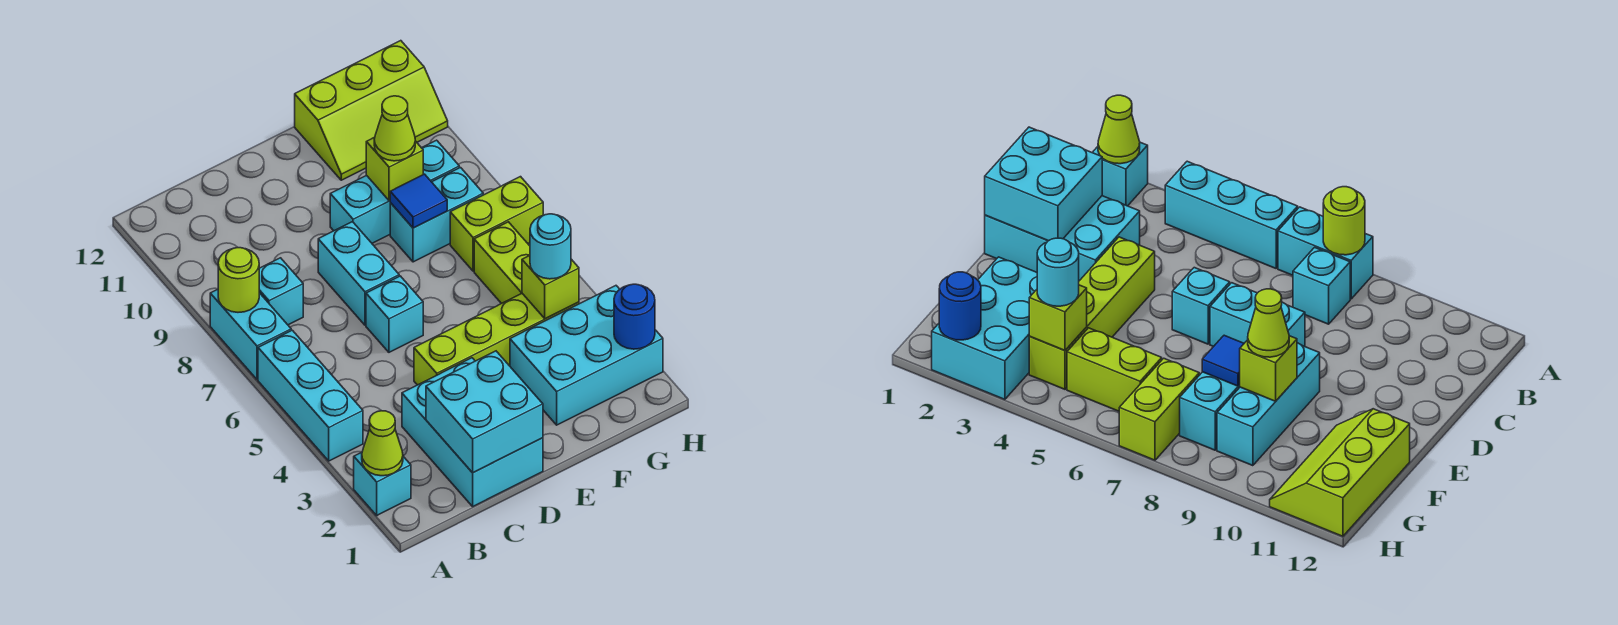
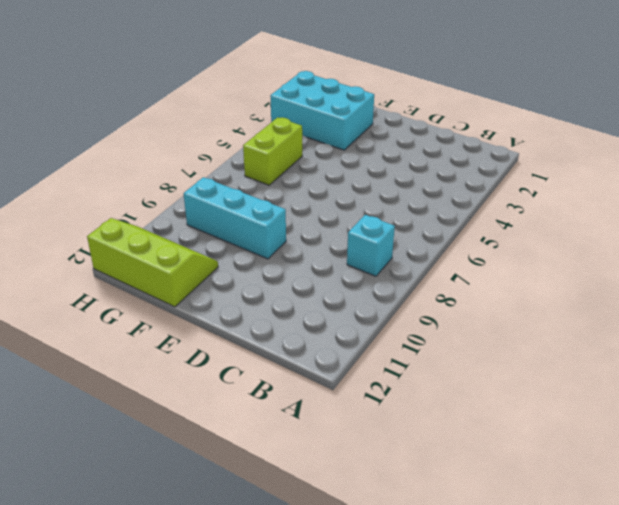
none -> cyan brick A2 level 1
none -> cyan brick A4:A6 level 1
none -> cyan brick A7:A8 level 1

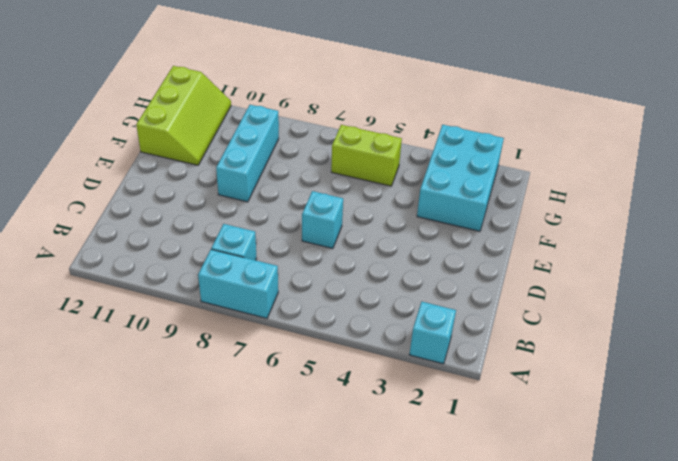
none -> cyan brick A4:A6 level 1
none -> cyan brick C1:D3 level 1
none -> lime brick D4:G4 level 1

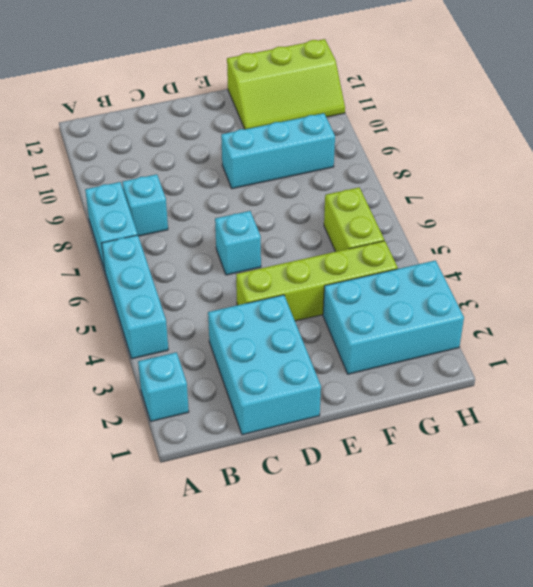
none -> cyan brick D7:D8 level 1
none -> cyan brick F8:G8 level 1
none -> lime brick G7:H7 level 1

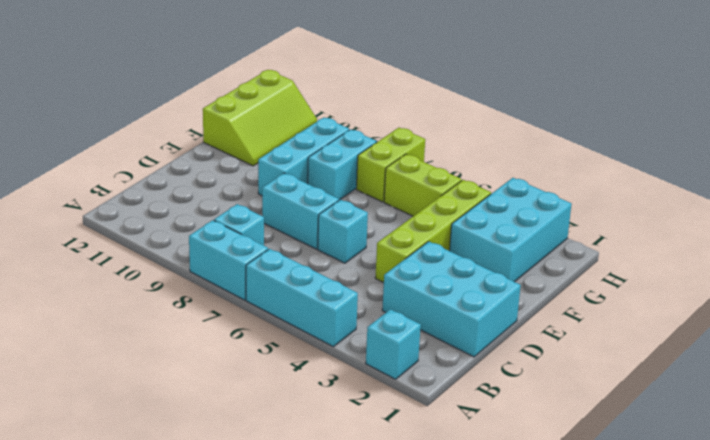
none -> lime cone A2 level 2
none -> lime round brick A8 level 2
none -> cyan brick C1:D2 level 2

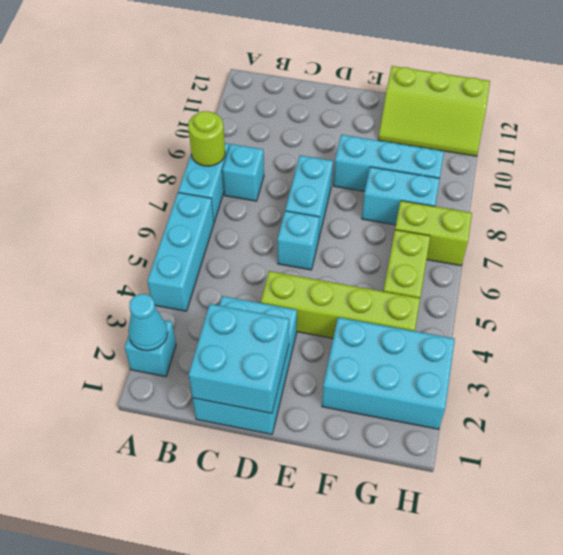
cyan cone A2 level 2 -> lime cone A2 level 2
none -> blue tile F8 level 2
none -> lime brick F9 level 2
none -> lime brick G4 level 2

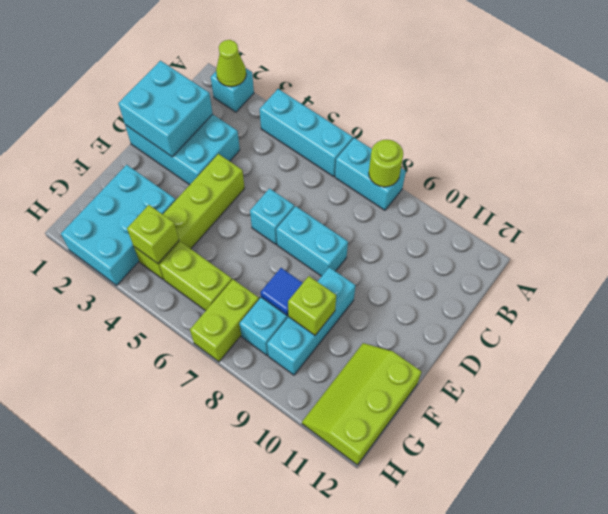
none -> cyan brick B8 level 1
none -> blue round brick H2 level 2
none -> lime cone F9 level 3

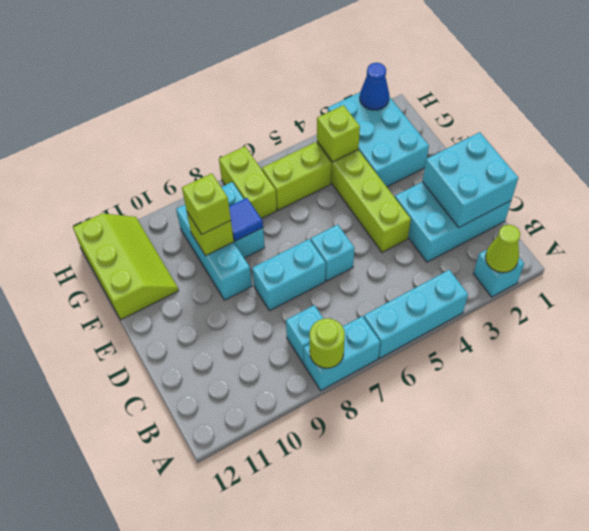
lime brick F9 level 3 -> lime cone F9 level 3
blue cone H2 level 2 -> blue round brick H2 level 2
none -> cyan round brick G4 level 3

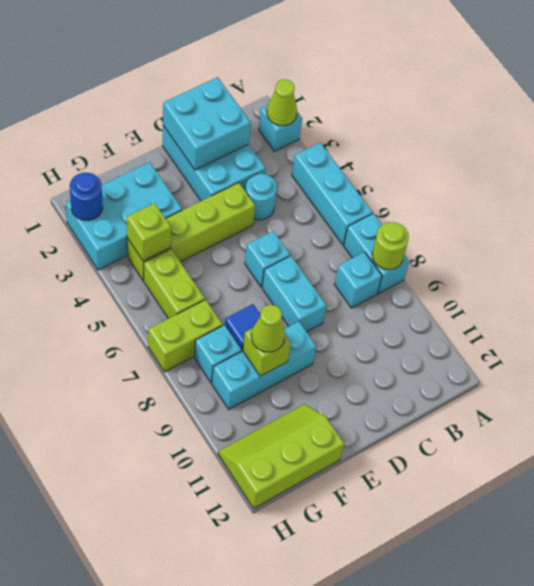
cyan round brick C4 level 1 -> cyan round brick G4 level 3

